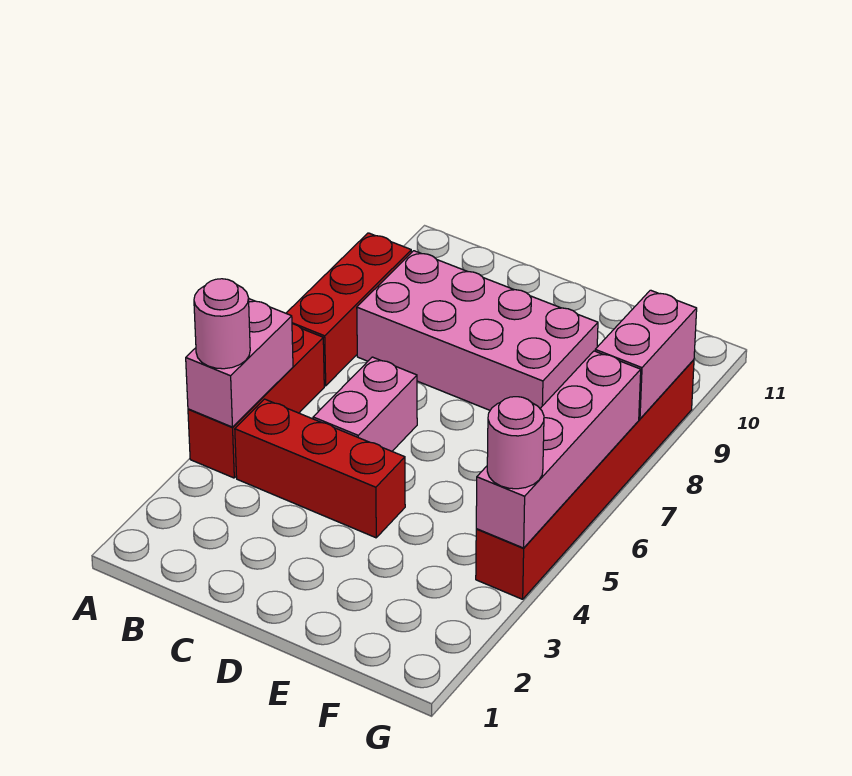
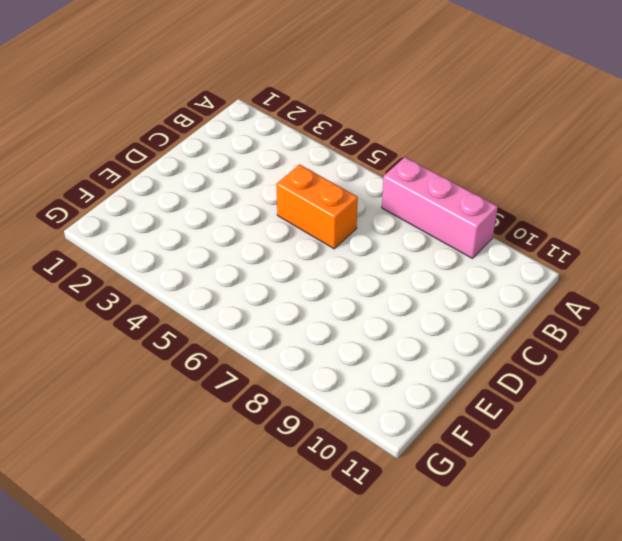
pink brick A7:A9 level 1 -> red brick A7:A9 level 1
orange brick C5:C6 level 1 -> pink brick C5:C6 level 1
none -> red brick A4:A6 level 1
none -> red brick B4:D4 level 1

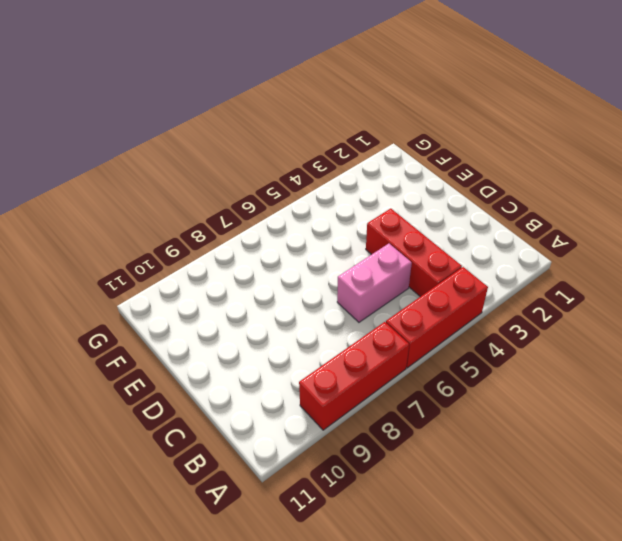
none -> pink brick B8:E9 level 1
none -> red brick G4:G9 level 1

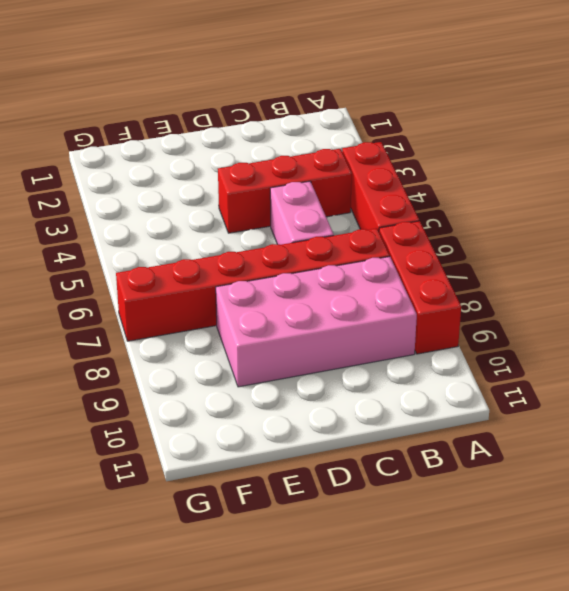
red brick B7:G7 level 1 -> red brick G4:G9 level 1
none -> pink brick A4:A5 level 2
none -> pink brick G4:G7 level 2

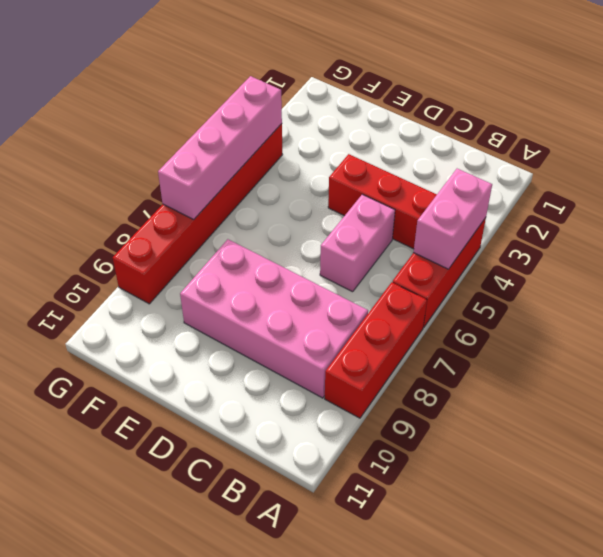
none -> pink brick G8:G9 level 2
none -> pink round brick A4 level 3

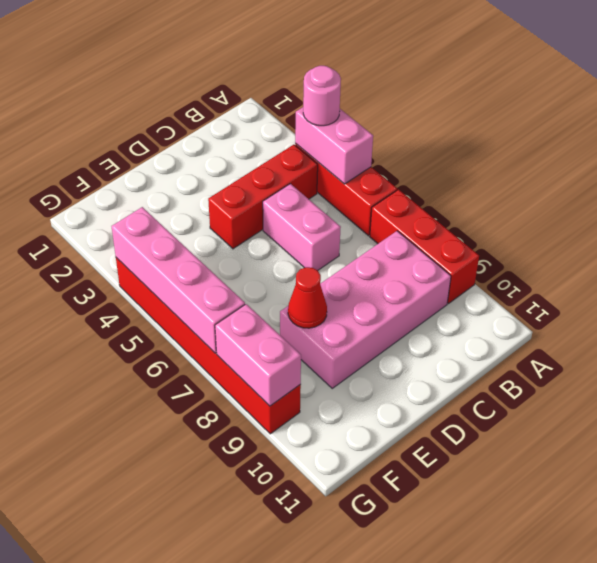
red cone E8 level 2 -> none
none -> pink round brick G4 level 3

